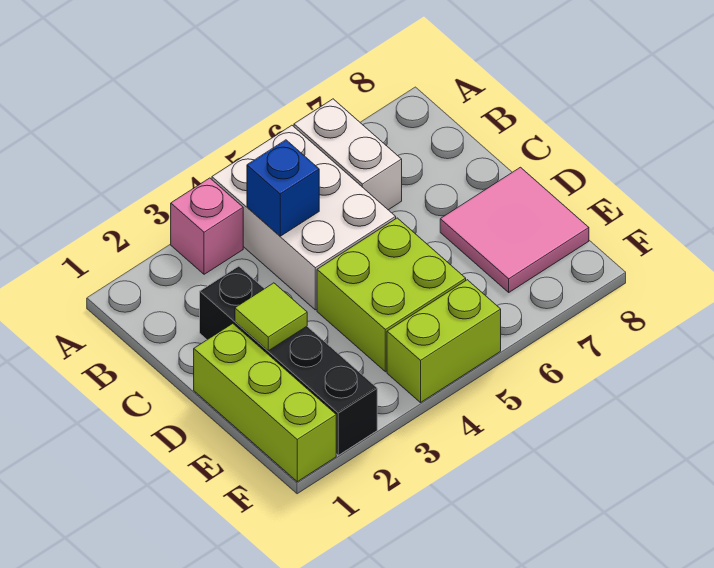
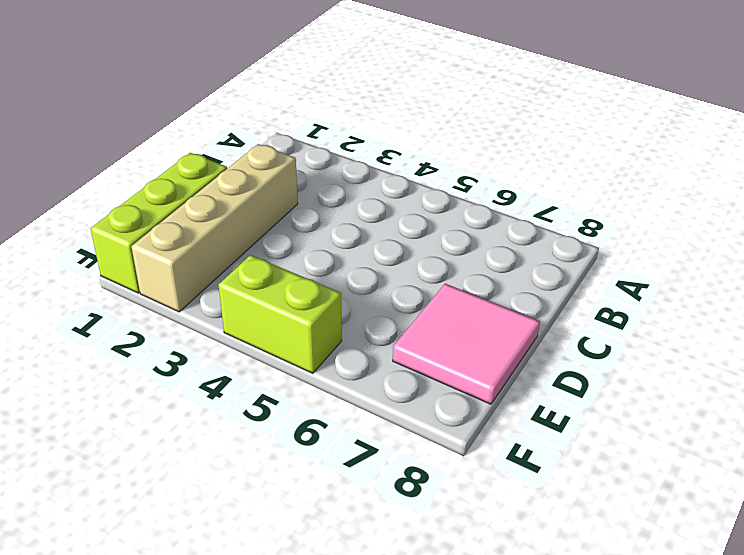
tan brick C2:F2 level 1 -> black brick C2:F2 level 1
none -> pink brick A3 level 1
none -> white brick A4:C5 level 1

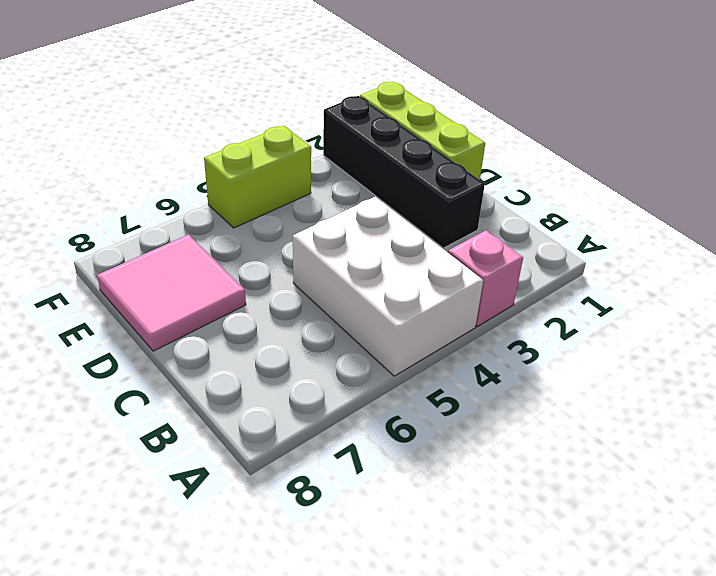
none -> white brick A6:B6 level 1
none -> lime brick D4:E5 level 1

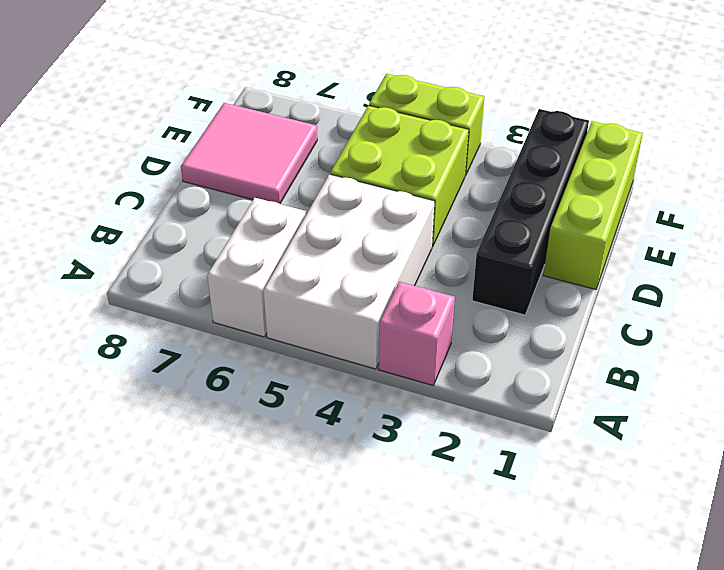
none -> blue brick B4 level 2
none -> lime tile D2 level 2

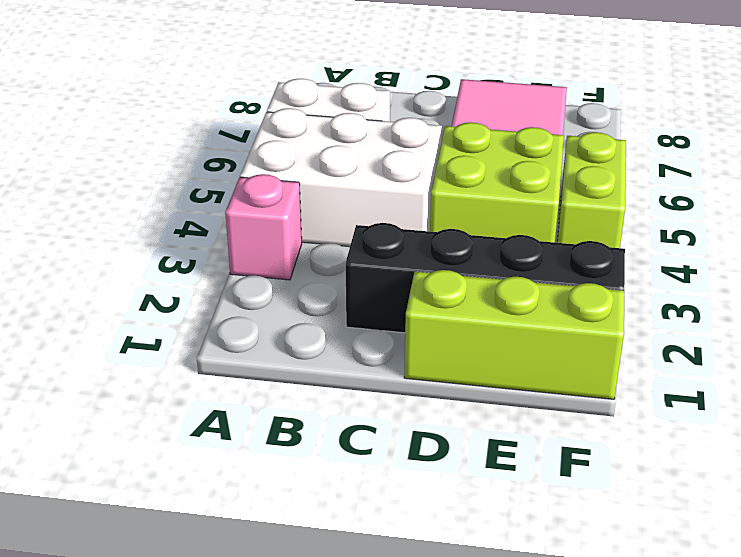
none -> blue brick B4 level 2
none -> lime tile D2 level 2

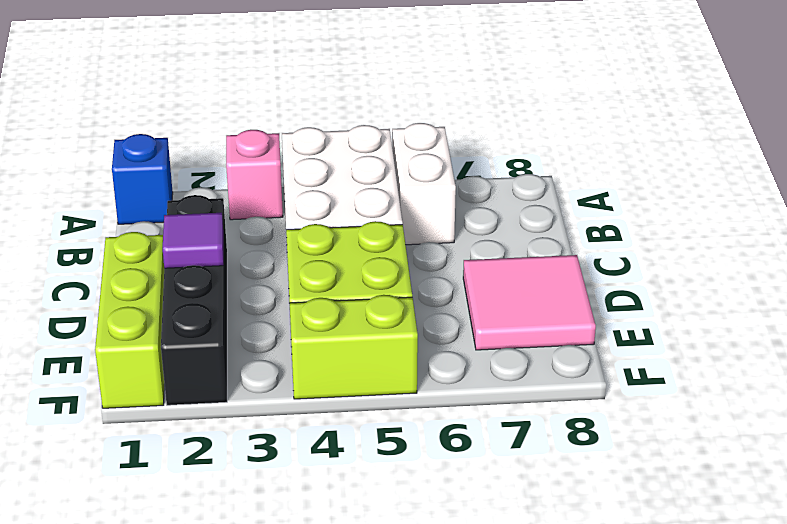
blue brick A1 level 1 -> blue brick B4 level 2
purple tile D2 level 2 -> lime tile D2 level 2

